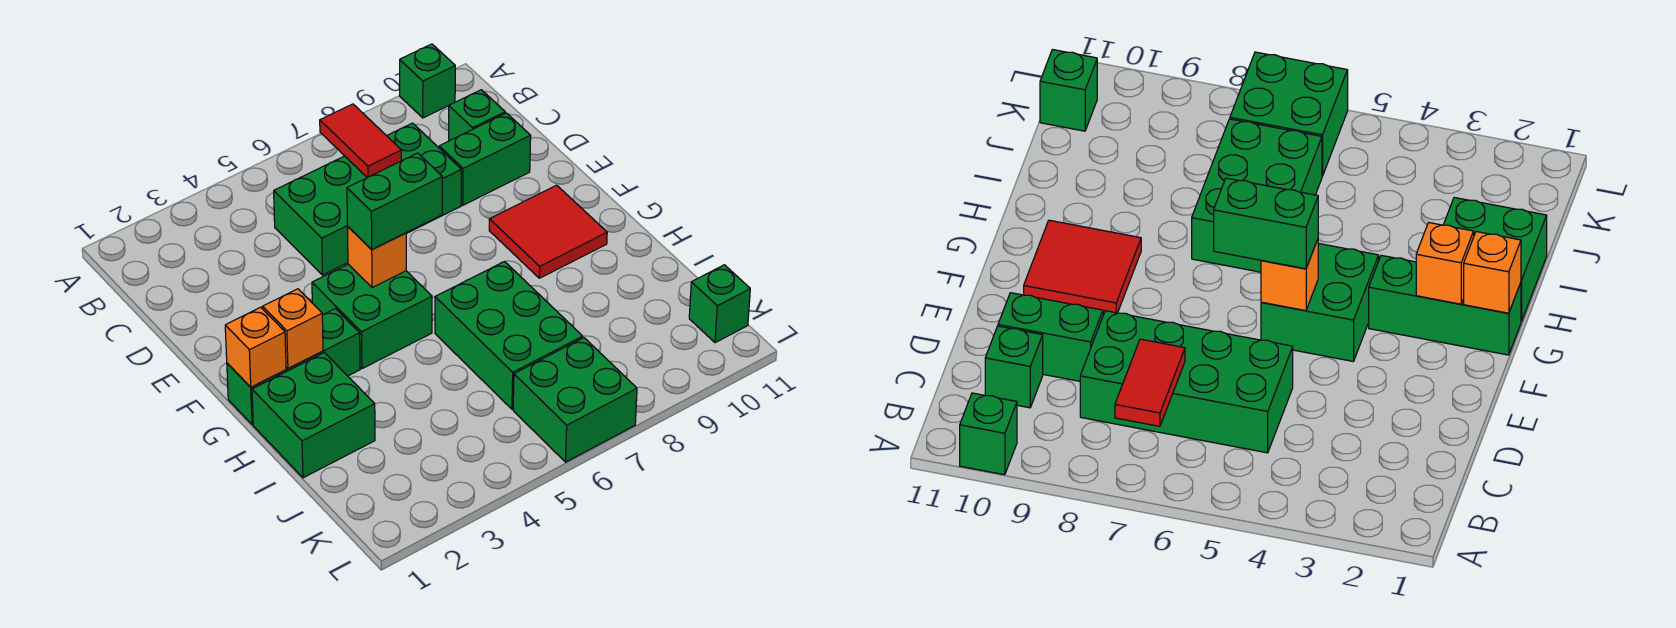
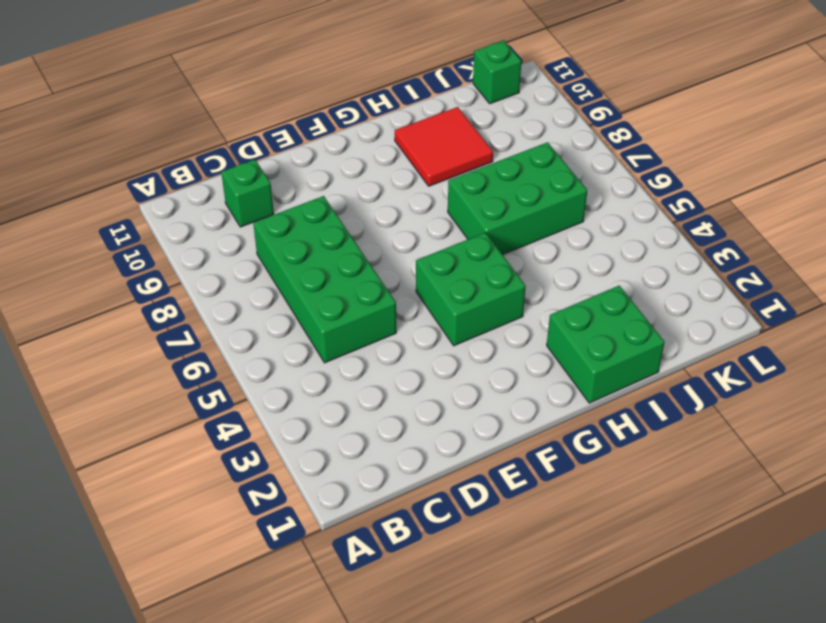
red tile H9:I10 level 1 -> red tile F9:G10 level 1
none -> green brick A10 level 1
none -> green brick D9:D10 level 1
none -> green brick G1:G3 level 1

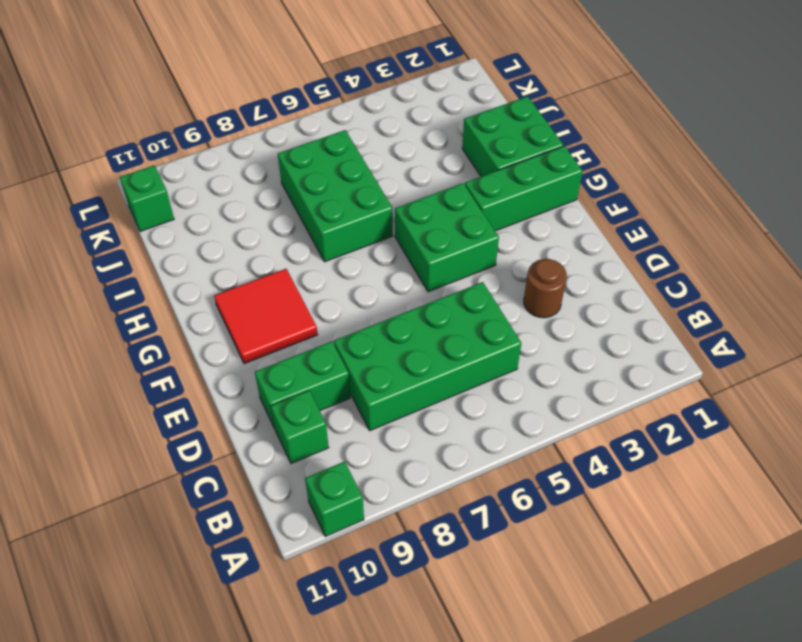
brown round brick D3 level 1 -> none
none -> green brick K6:L7 level 1
none -> red tile B7:C7 level 2
none -> orange brick F5 level 2

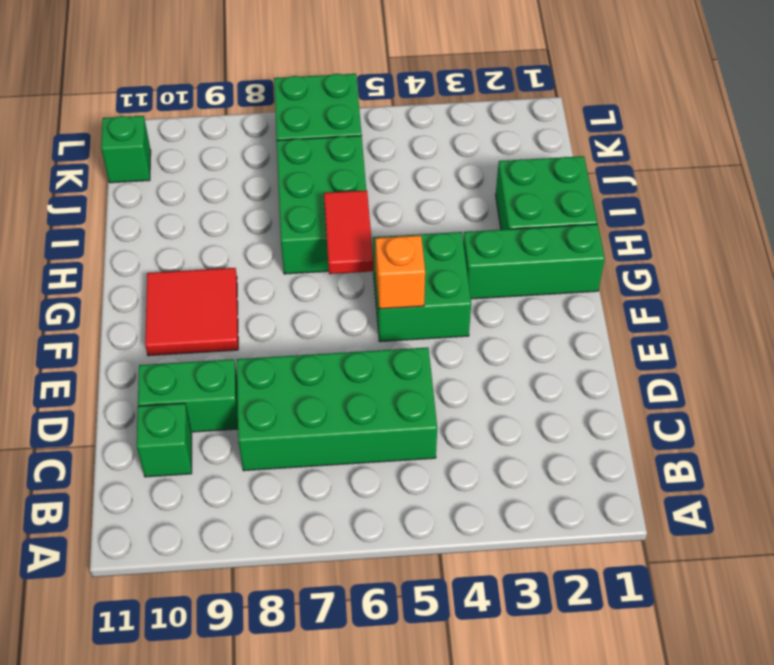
red tile G6:H6 level 2 -> red tile B7:C7 level 2
none -> green brick A10 level 1
none -> orange brick G1 level 2
none -> orange brick G2 level 2

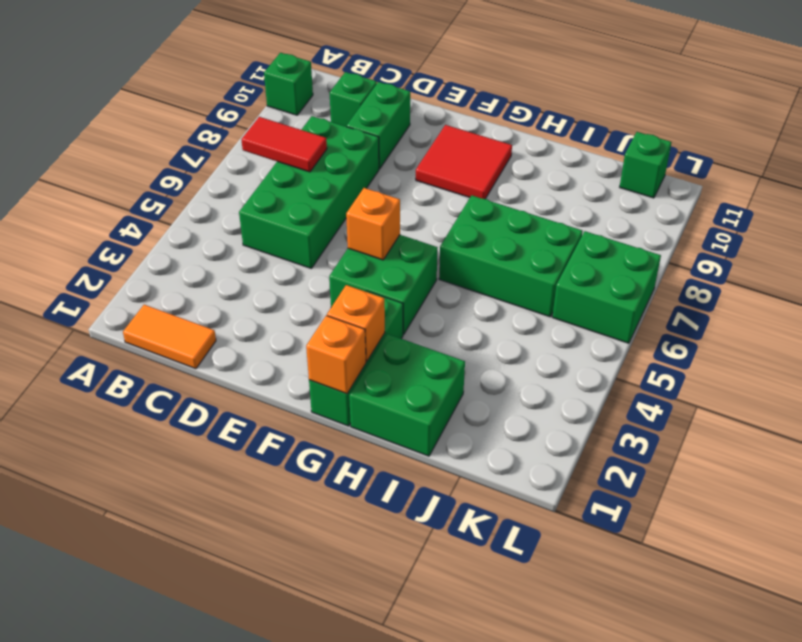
orange tile B1:C1 level 1 -> none
none -> green brick F5:F6 level 3

